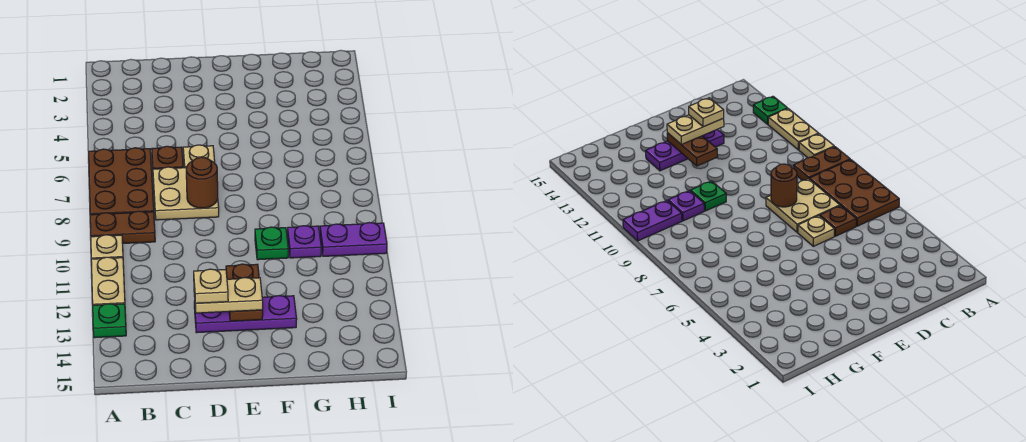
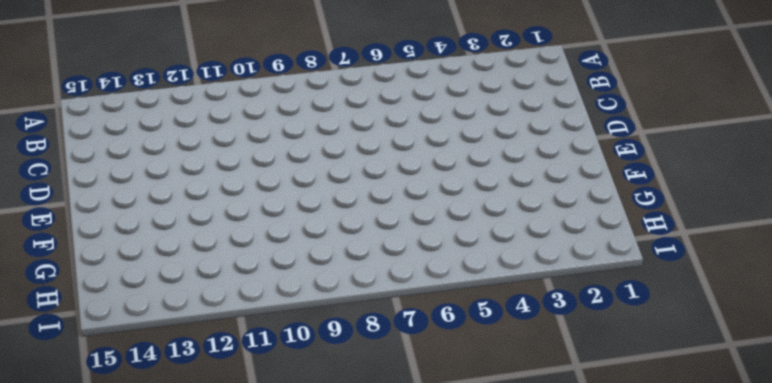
none -> brown plate A6:B8 level 1
none -> brown plate A9:B9 level 1
none -> tan plate A10 level 1

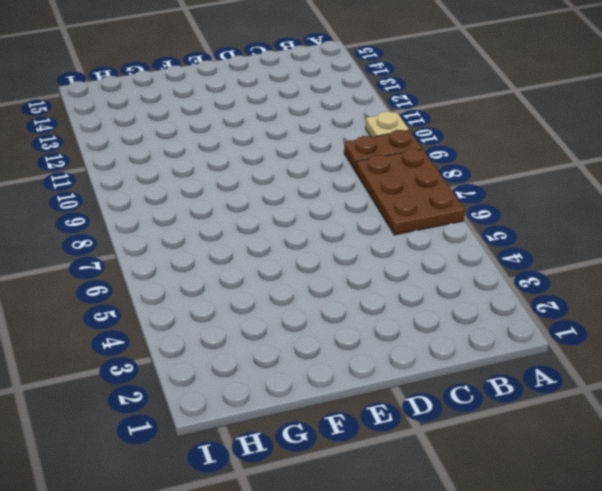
none -> tan plate A11:A12 level 1
none -> green plate A13 level 1
none -> brown plate C6 level 1

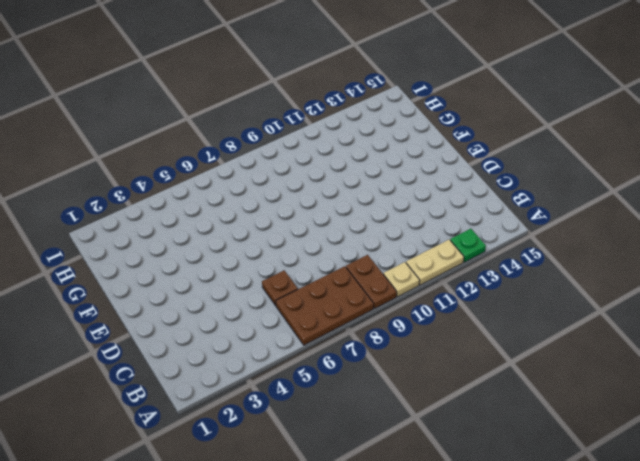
none -> tan plate C7:D8 level 1
none -> tan plate D6 level 1
none -> purple plate D13:F13 level 1

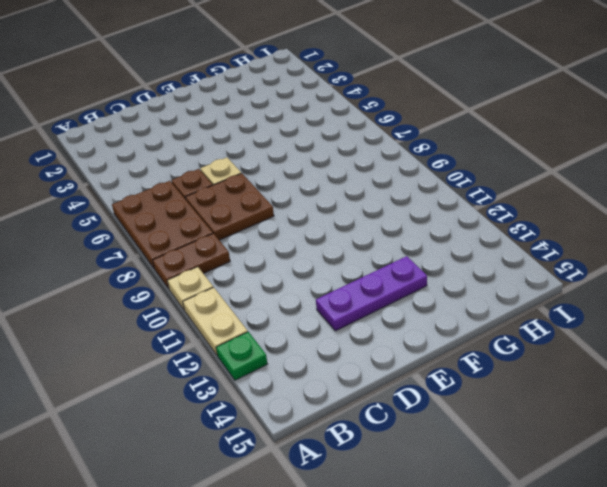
brown plate C7:D8 level 1 -> tan plate C7:D8 level 1
none -> green plate F10 level 1
none -> purple plate G10 level 1
none -> purple plate H10:I10 level 1

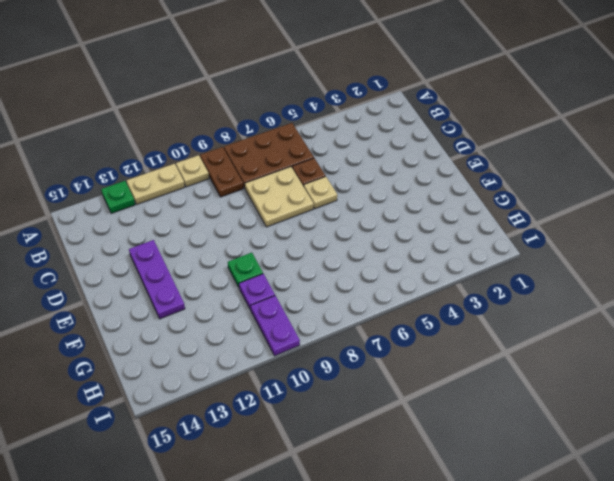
none -> brown round brick D8 level 2
none -> brown plate E12:E13 level 2
none -> tan plate D13:E13 level 3

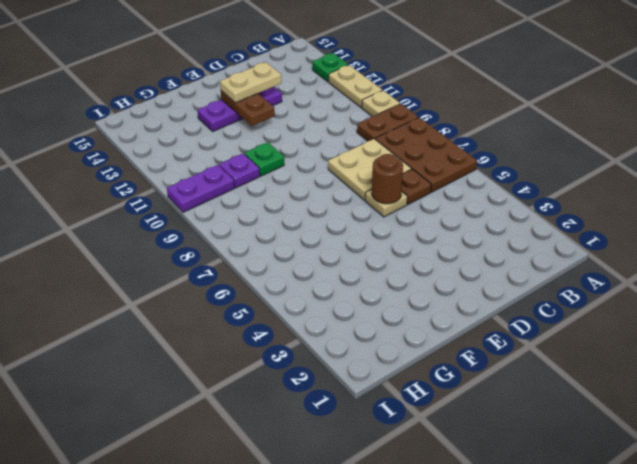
brown round brick D6 level 2 -> brown round brick D8 level 2
none -> tan plate D13 level 4

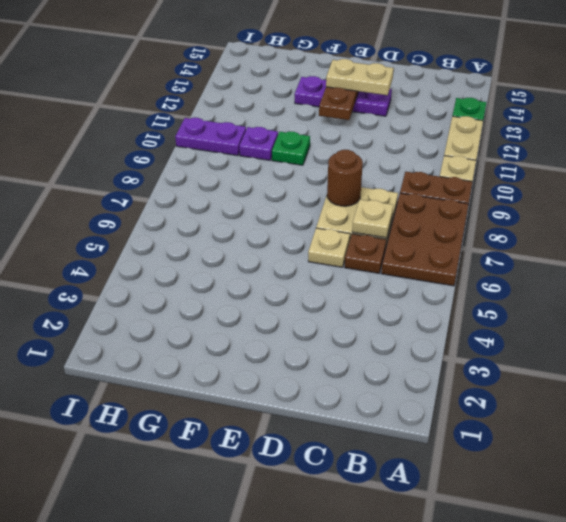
tan plate C7 level 2 -> tan plate D13 level 4

